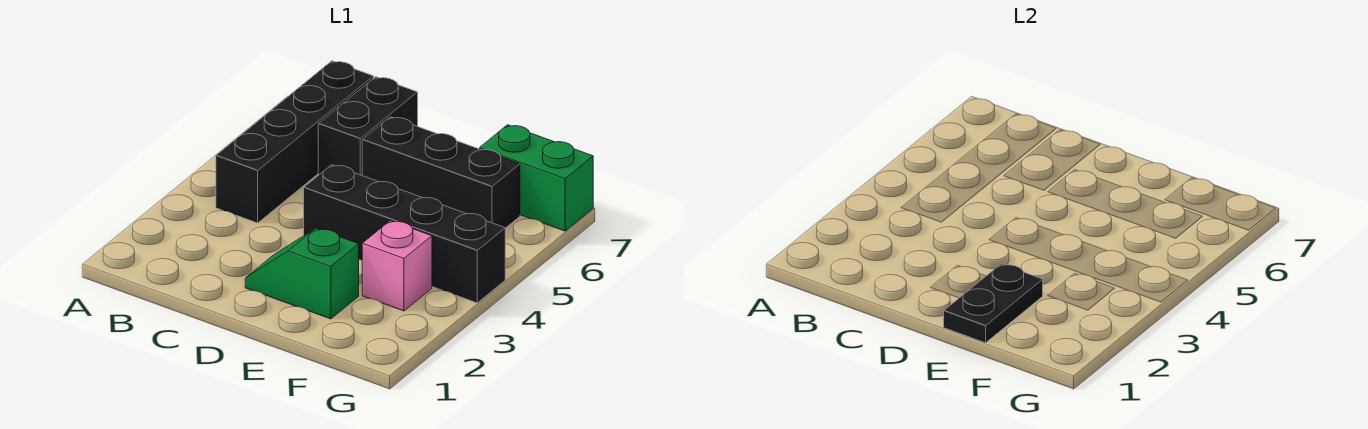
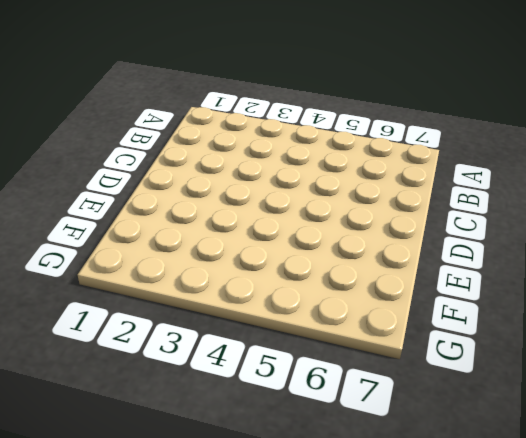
none -> black brick B4:B7 level 1
none -> black brick C6:C7 level 1

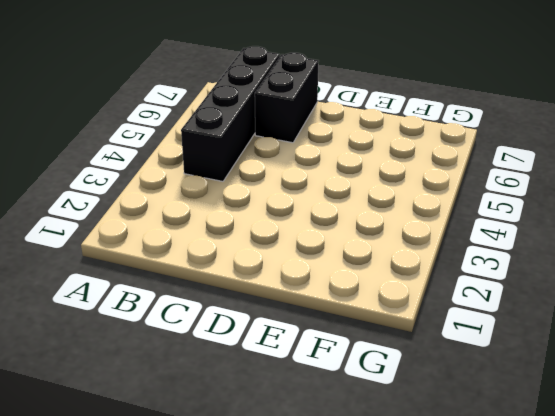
none -> green slope D2:E2 level 1 top E
none -> black brick D4:G4 level 1

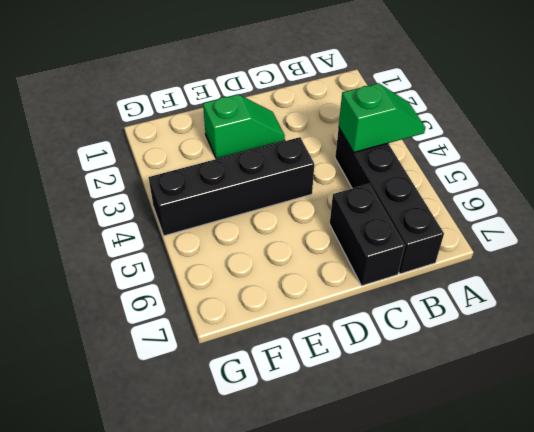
green slope A4:B4 level 2 top B -> none
none -> black brick D6:F6 level 1
none -> pink brick F3 level 1

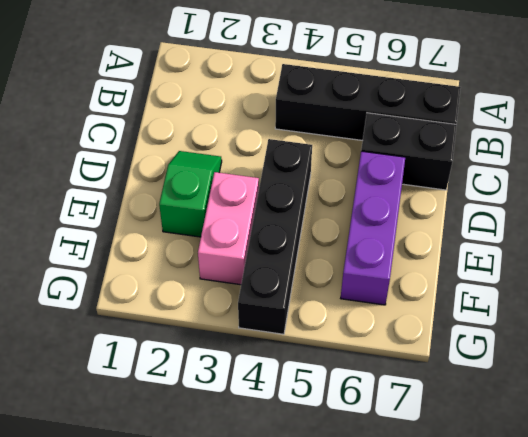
purple brick D6:F6 level 1 -> black brick D6:F6 level 1
pink brick E3:F3 level 1 -> pink brick F3 level 1
none -> green brick F7:G7 level 1
none -> black plate E1:E2 level 2

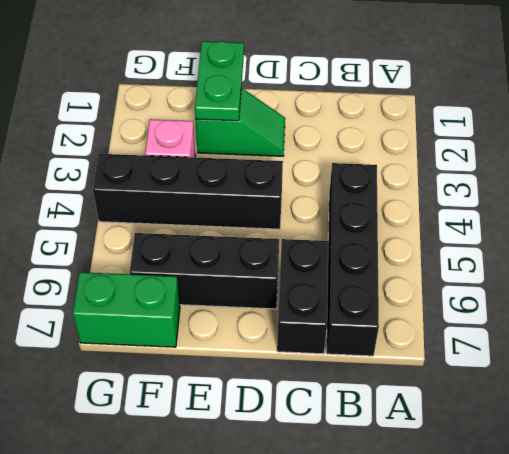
green plate E1:E2 level 2 -> black plate E1:E2 level 2

